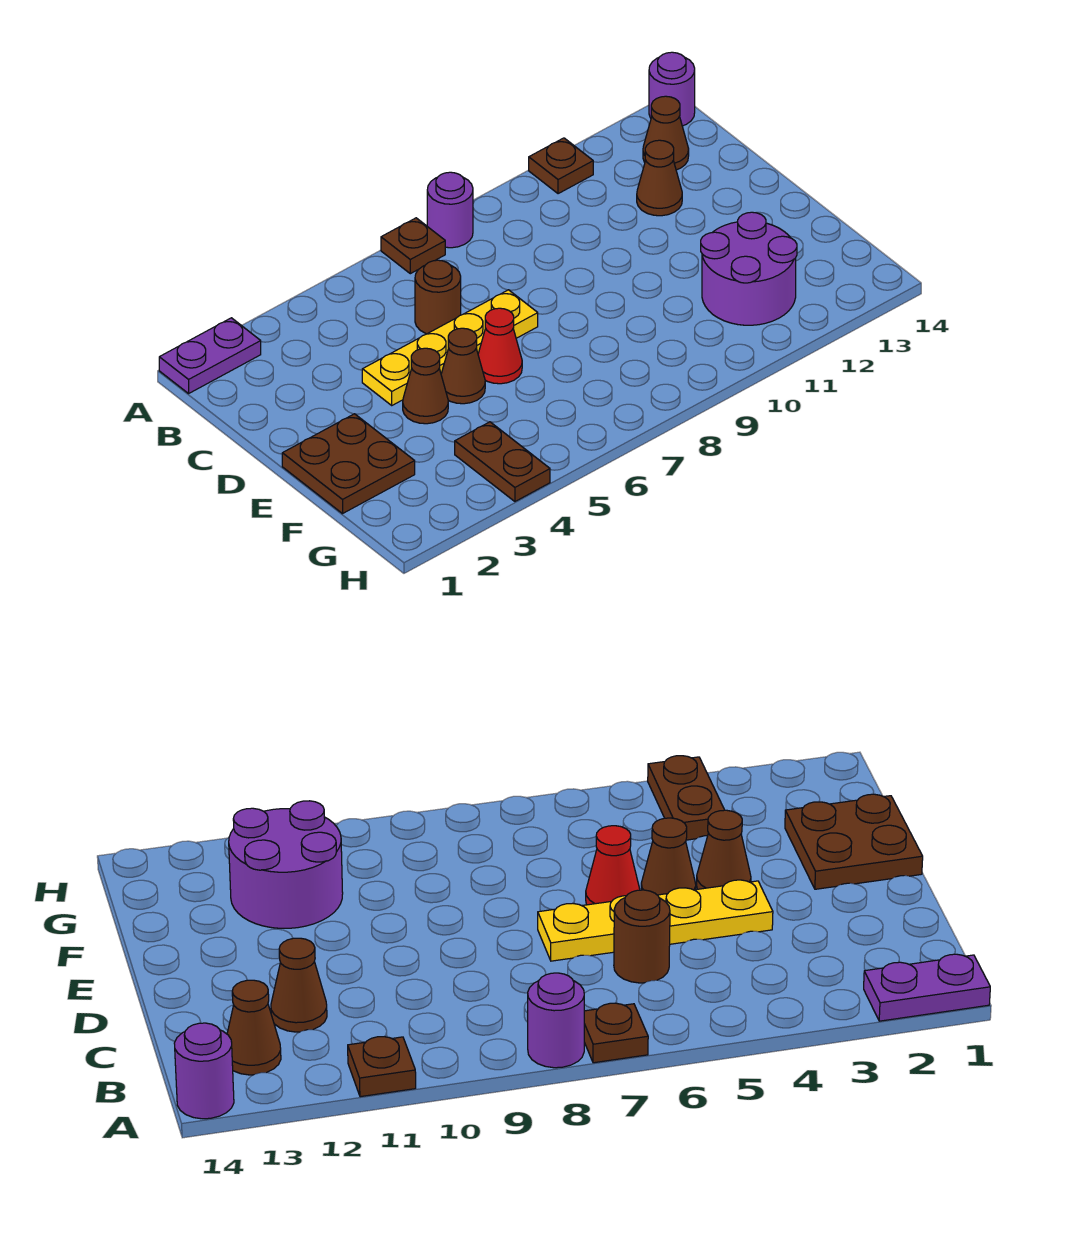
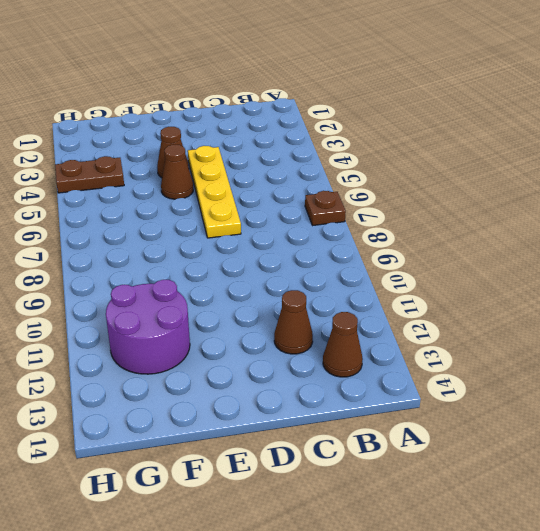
none -> purple plate A1:A2 level 1
none -> purple round brick A8 level 1
none -> brown plate A11 level 1

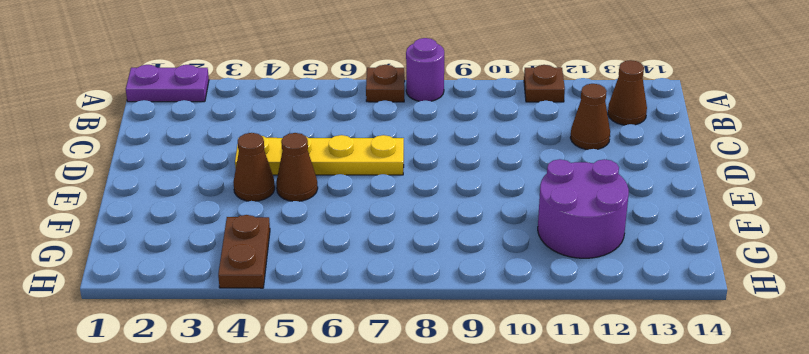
none -> purple round brick A14 level 1
none -> brown round brick C6 level 1
none -> brown plate E1:F2 level 1

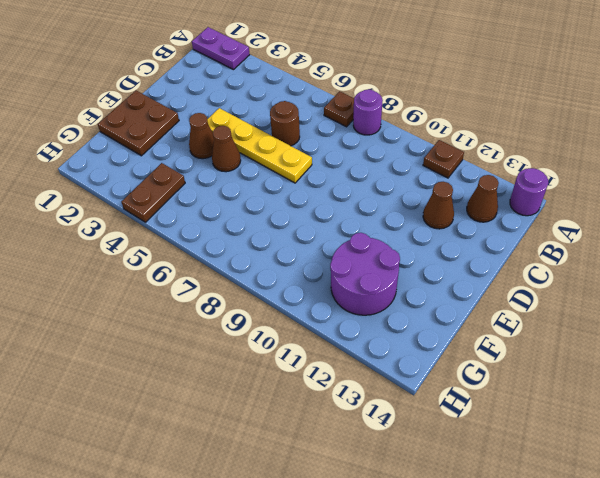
none -> red cone E6 level 1

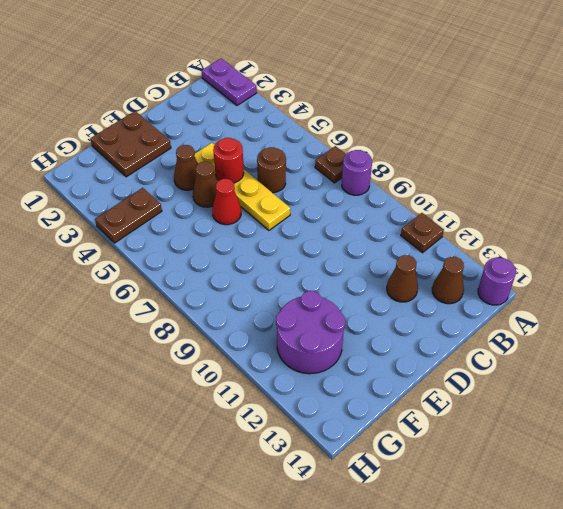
red round brick D5 level 2 -> none

